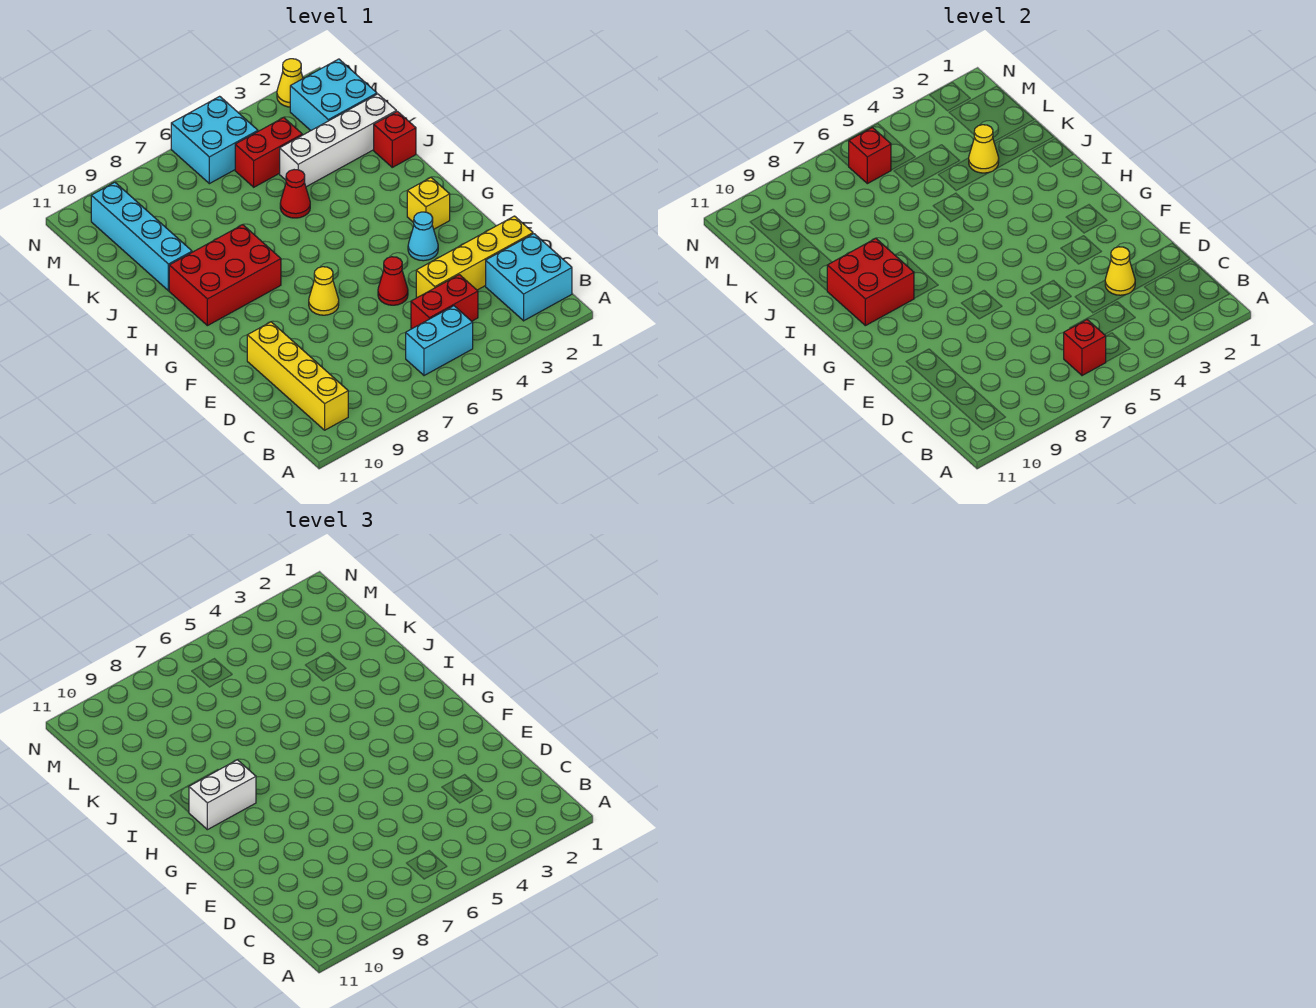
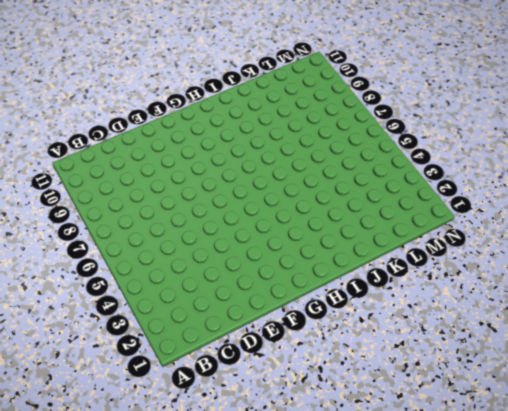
none -> cyan brick B1:C2 level 1
none -> cyan brick B5:B6 level 1
none -> yellow brick B10:E10 level 1

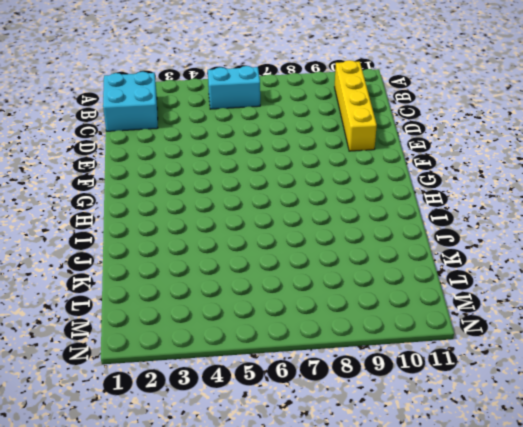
none -> red brick C4:C5 level 1
none -> yellow brick D1:D4 level 1
none -> red cone E5 level 1

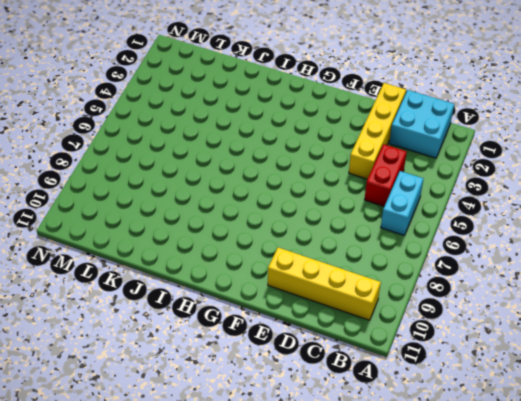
none -> red cone E5 level 1
none -> cyan cone F3 level 1
none -> yellow cone F7 level 1

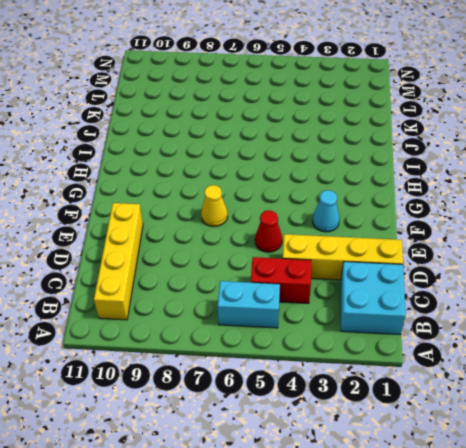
none -> yellow brick G2 level 1
none -> red brick H8:I10 level 1
none -> red brick J1 level 1

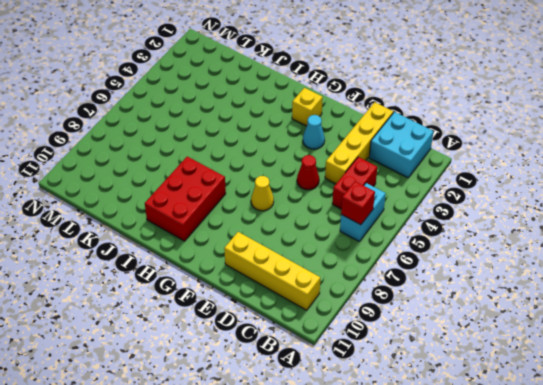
none -> red brick J1 level 1
none -> red cone J5 level 1
none -> cyan brick J10:M10 level 1

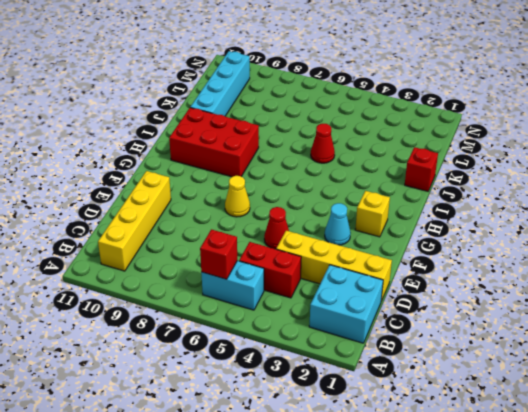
none -> white brick K1:K4 level 1
none -> cyan brick L1:M2 level 1
none -> red brick L4:L5 level 1

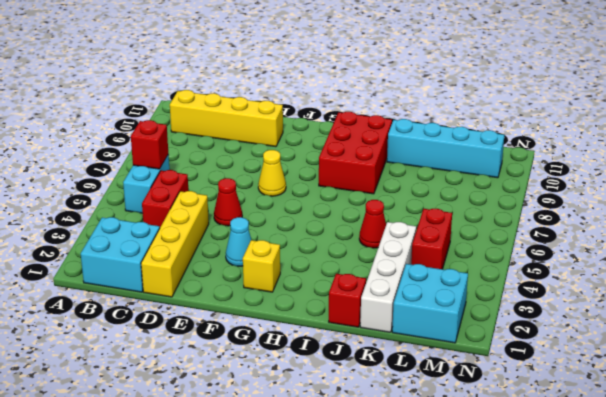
none -> cyan brick M5:N6 level 1
none -> yellow cone N2 level 1
none -> yellow cone D3 level 2

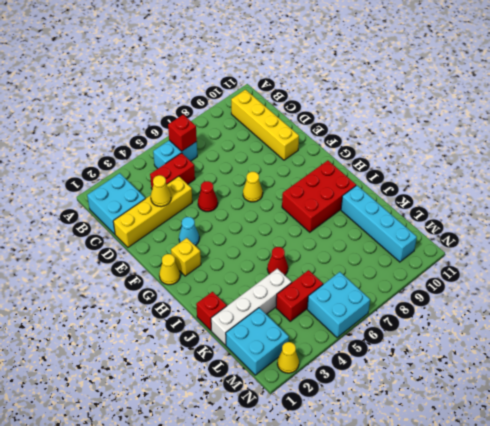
yellow cone G1 level 1 -> yellow cone K3 level 2
none -> red brick H9:I10 level 2
none -> red brick M6 level 2
none -> white brick H9:H10 level 3

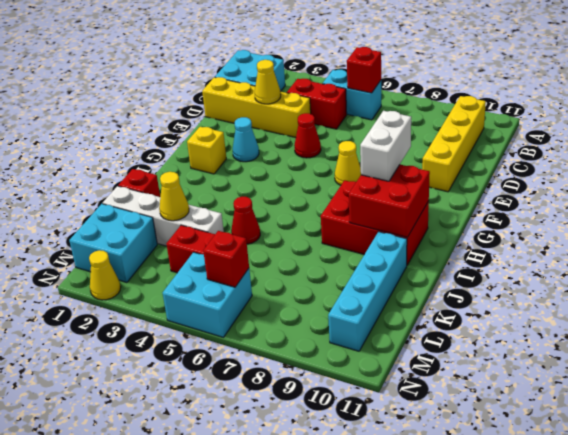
white brick G9:H9 level 3 -> white brick H9:H10 level 3

